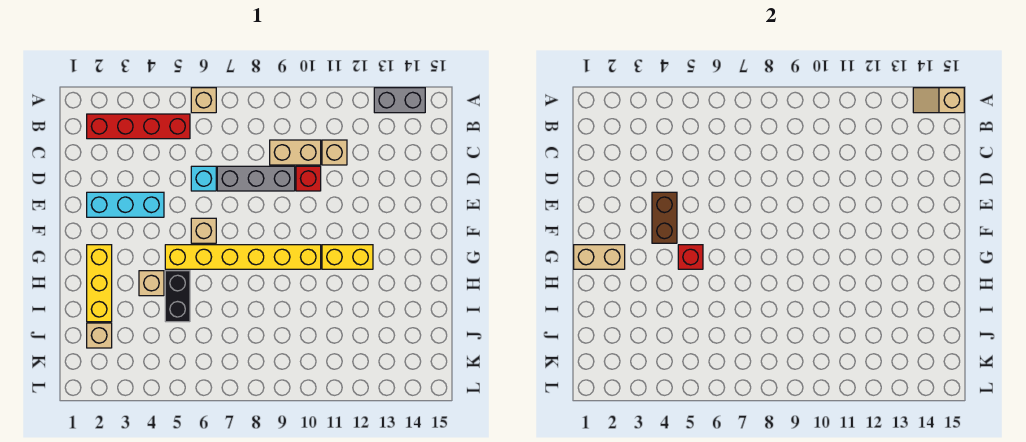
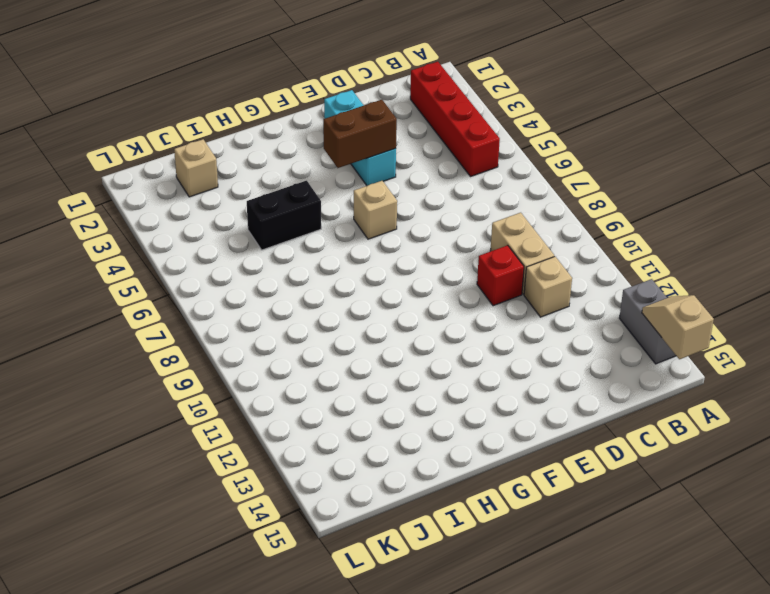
none -> tan brick A6 level 1
none -> cyan brick D6 level 1
none -> grey brick D7:D9 level 1

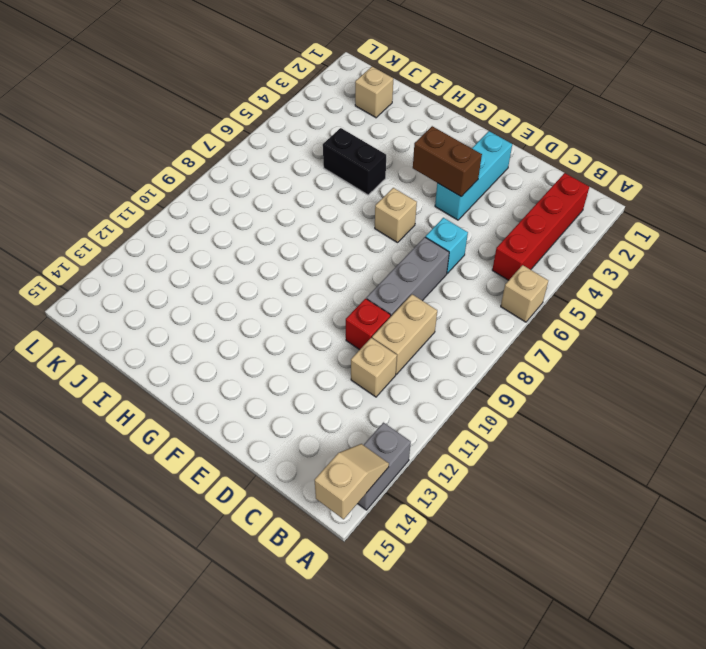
none -> yellow brick G2:I2 level 1
none -> yellow brick G5:G10 level 1
none -> yellow brick G11:G12 level 1

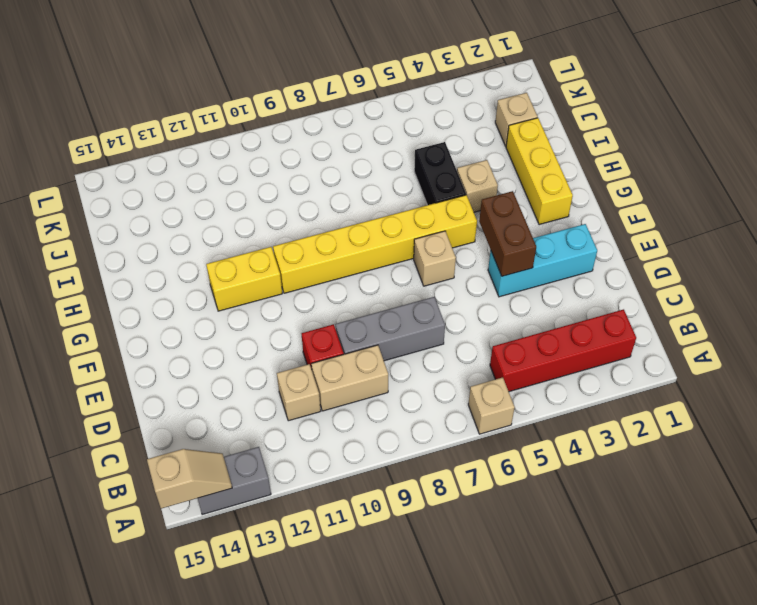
none -> cyan brick D6 level 1
none -> tan brick G1:G2 level 2
none -> red brick G5 level 2

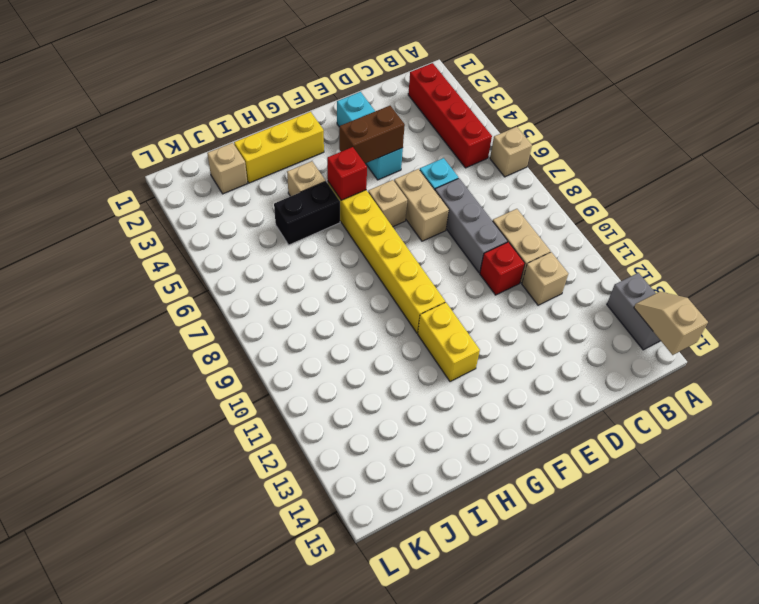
tan brick E6:E7 level 1 -> tan brick G1:G2 level 2

